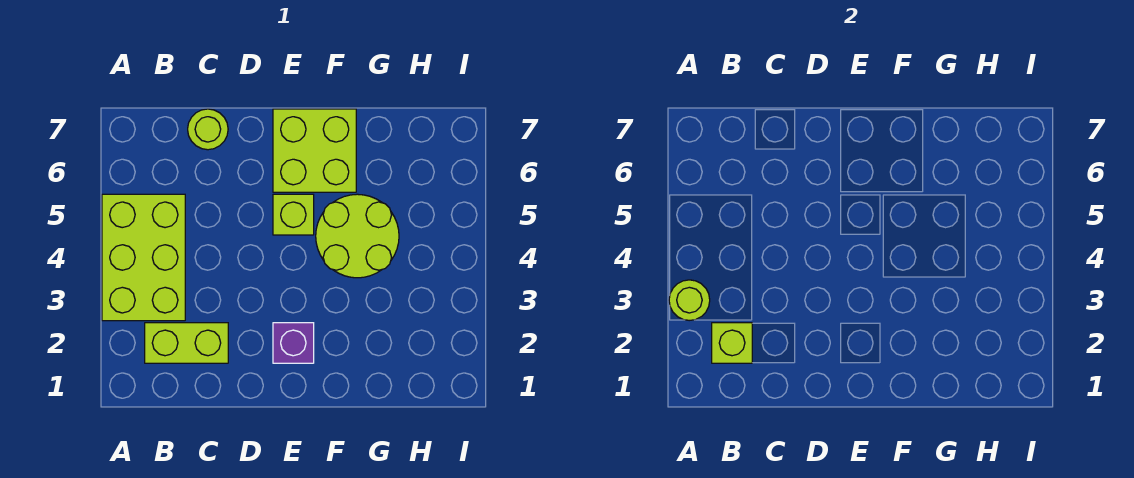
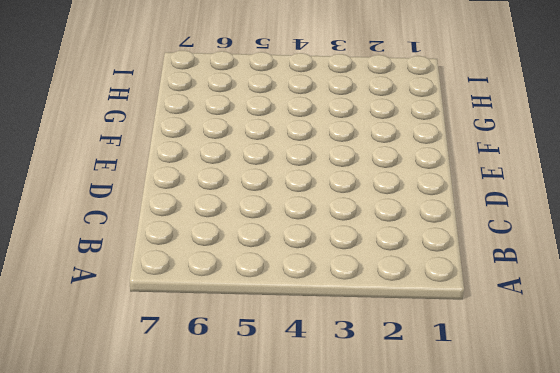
none -> lime brick A3:B5 level 1
none -> lime brick B2:C2 level 1

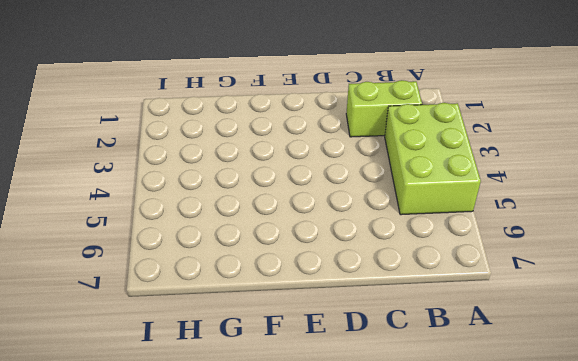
none -> lime round brick C7 level 1
none -> purple brick E2 level 1

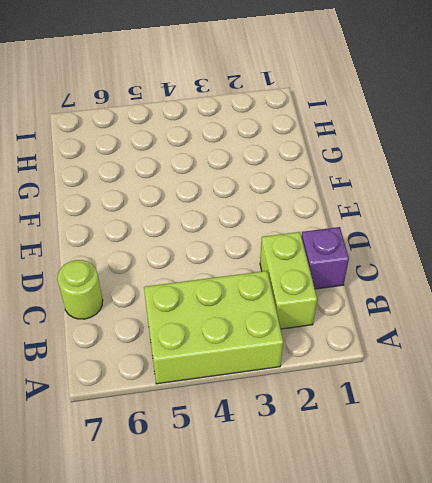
purple brick C1 level 1 -> purple brick E2 level 1
none -> lime brick E5 level 1
none -> lime brick E6:F7 level 1

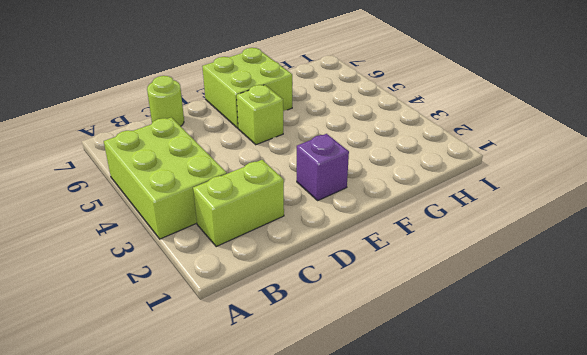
none -> lime round brick F4:G5 level 1
none -> lime round brick A3 level 2

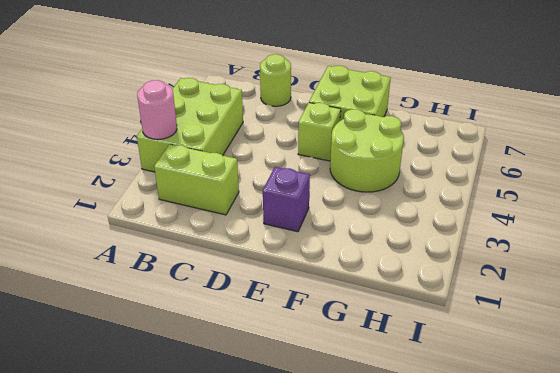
pink round brick A3 level 2 -> lime round brick A3 level 2
none -> lime brick B2 level 2

